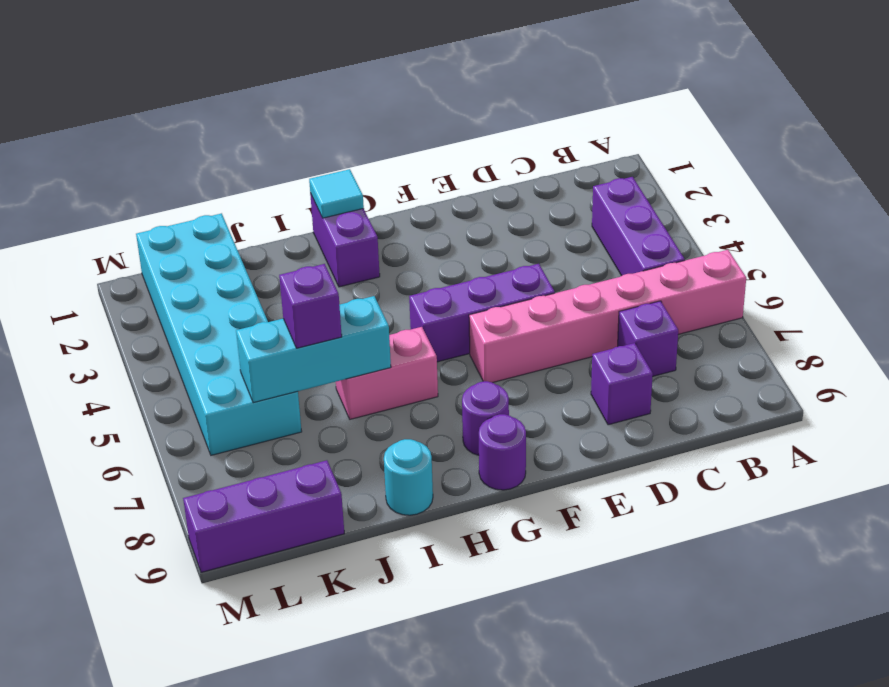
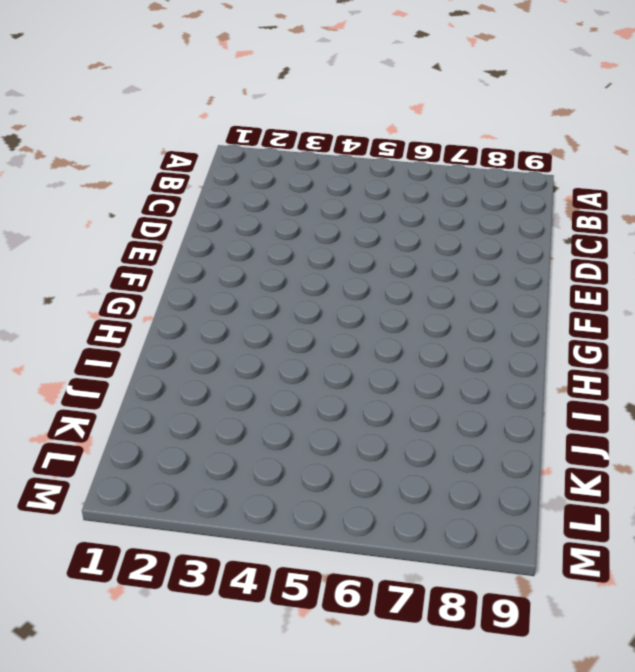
none -> pink brick A6:F6 level 1
none -> purple brick B3:B5 level 1
none -> purple brick C7 level 1

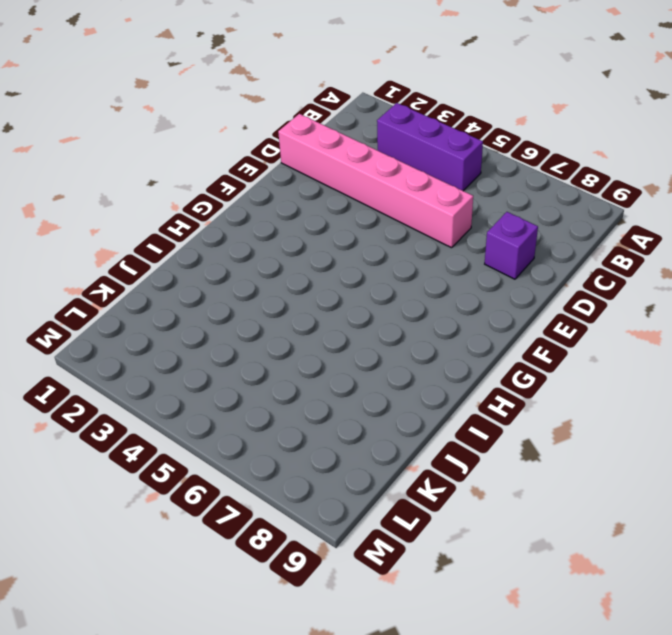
pink brick D1:D6 level 1 -> pink brick A6:F6 level 1
none -> purple brick C7 level 1
none -> purple brick E5:G5 level 1
none -> purple round brick G8 level 1

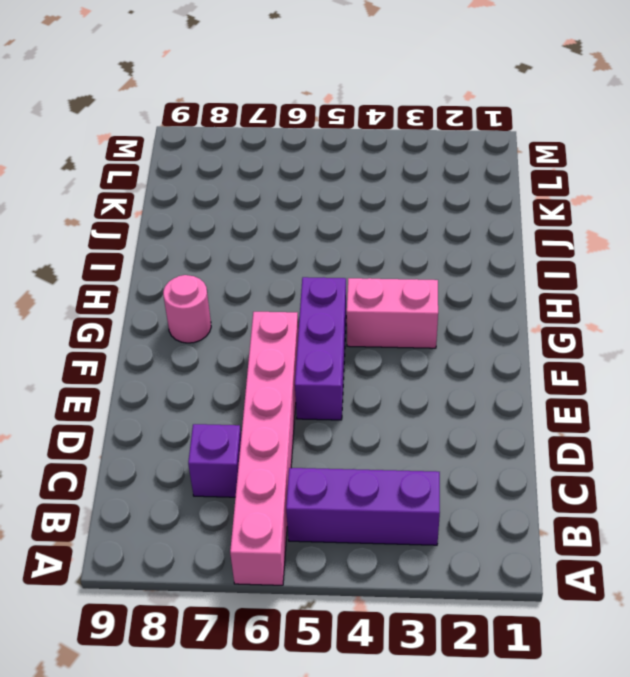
pink brick G3:G4 level 1 -> pink brick H6:I6 level 1
pink round brick G8 level 1 -> purple round brick G8 level 1
none -> purple brick D8 level 1
none -> purple round brick G9 level 1
none -> purple brick H1:H2 level 1

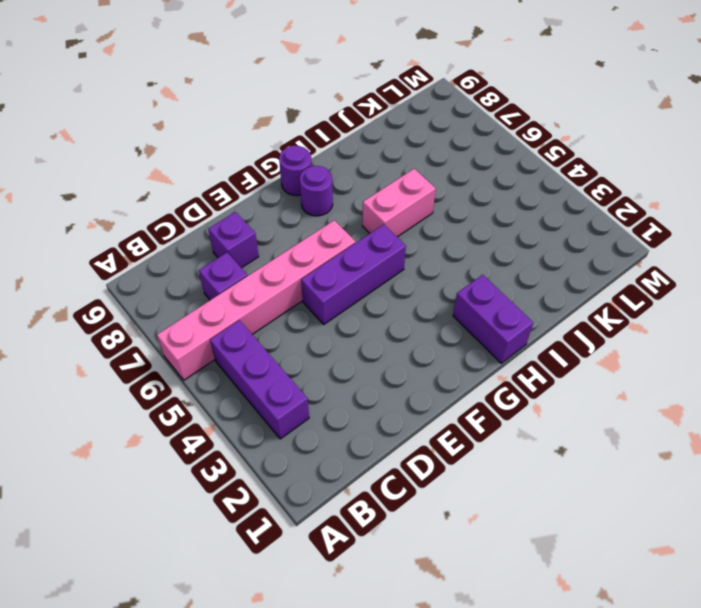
none -> cyan round brick I9 level 1
none -> cyan brick K1:L6 level 1
none -> purple brick K9:M9 level 1

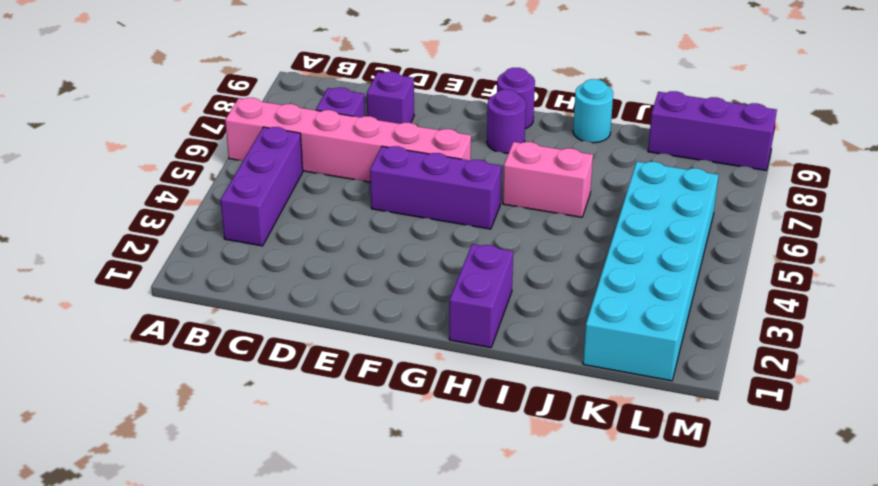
none -> cyan tile H1 level 2
none -> cyan brick I6:K6 level 2
none -> purple brick J6 level 3

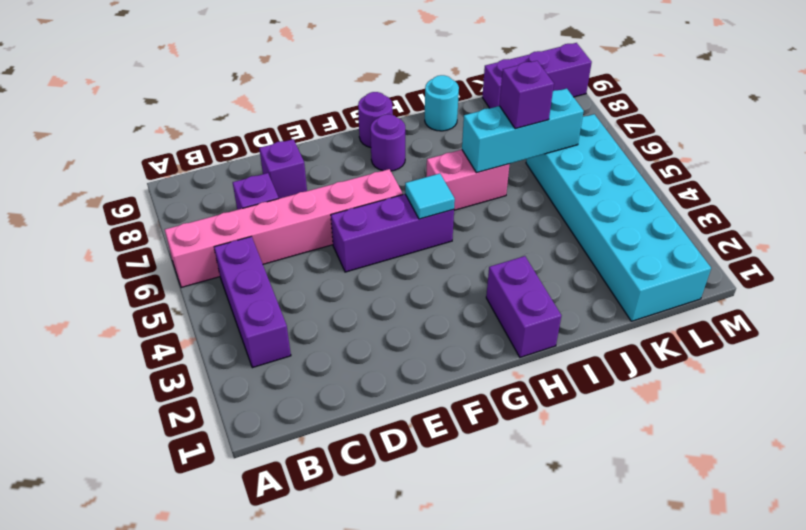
cyan tile G5 level 2 -> cyan tile H1 level 2

